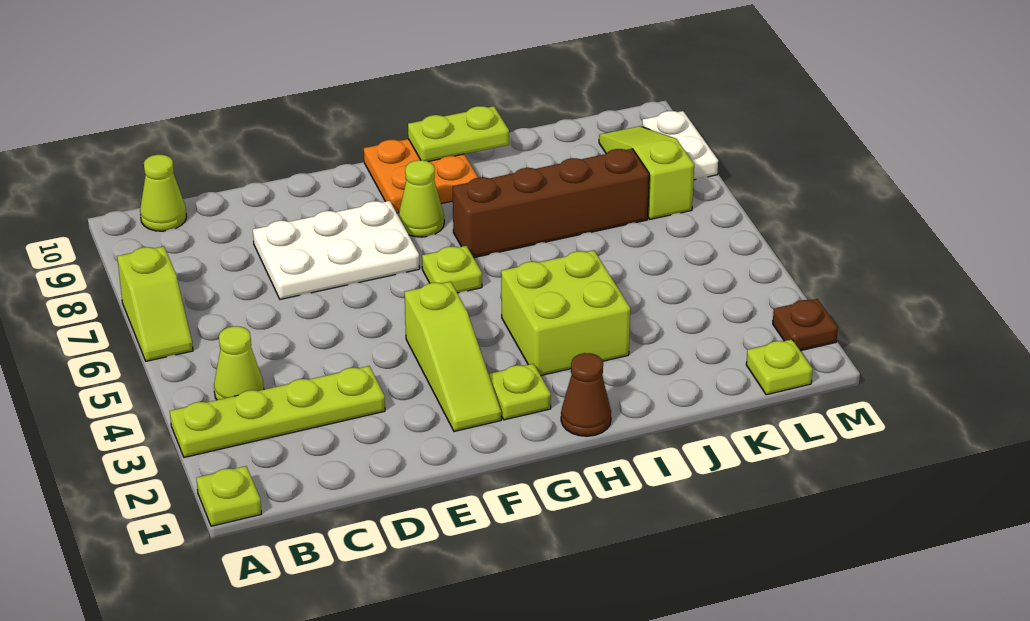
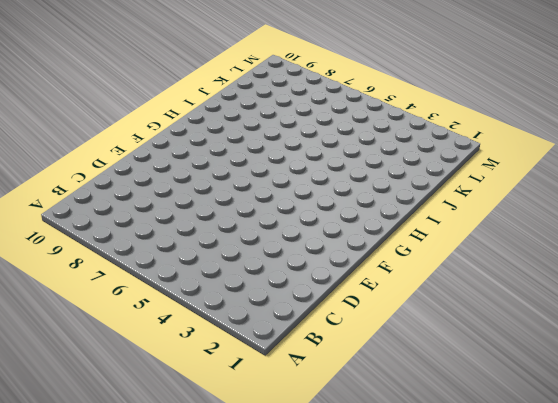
none -> lime plate A1 level 1
none -> lime plate A3:D3 level 1
none -> lime slope A6:A7 level 1 top 7

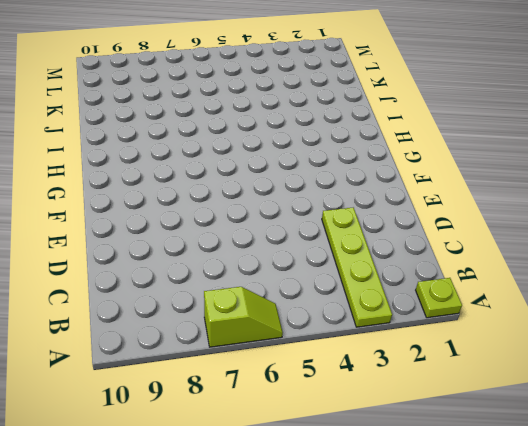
none -> lime cone B4 level 1
none -> lime cone B10 level 1
none -> white plate D7:F8 level 1

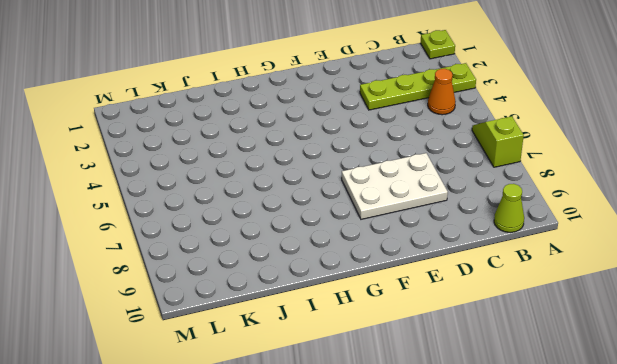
orange cone B4 level 1 -> lime cone B4 level 1
none -> lime slope F2:F4 level 1 top 4
none -> lime plate G2 level 1
none -> lime plate G6 level 1

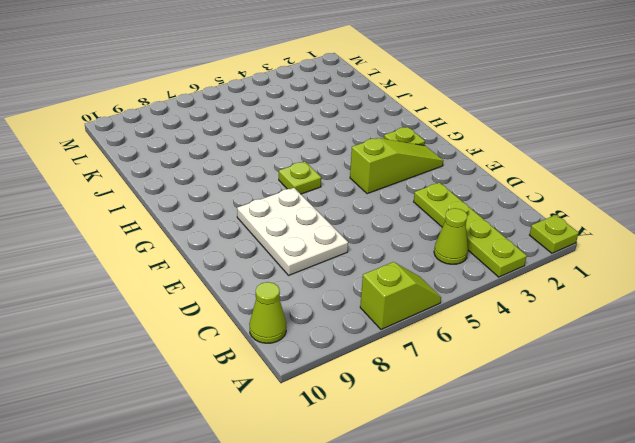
none -> lime cone G8 level 1
none -> orange plate G9:H10 level 1
none -> brown cone H1 level 1

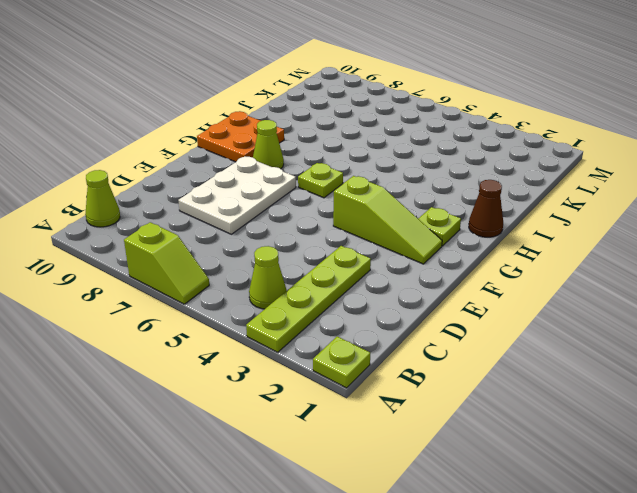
none -> lime brick H3:I4 level 1
none -> brown brick H7:K7 level 1
none -> lime plate L1 level 1

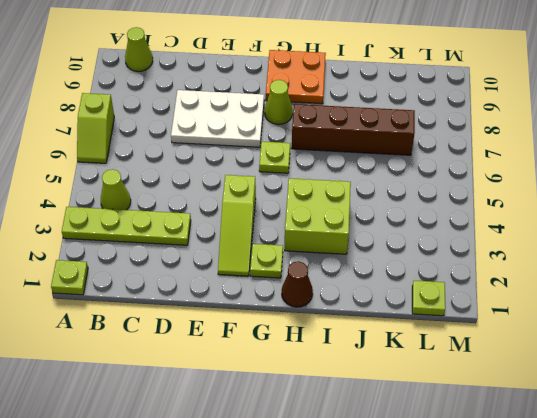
none -> lime slope L7:L9 level 1 top 7
none -> brown plate M2 level 1
none -> white plate M8:M9 level 1

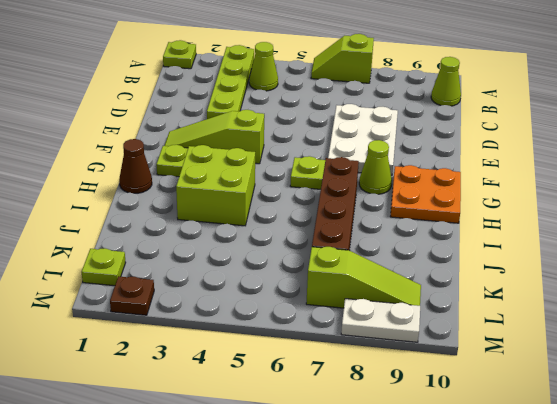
none -> lime plate H10:I10 level 2

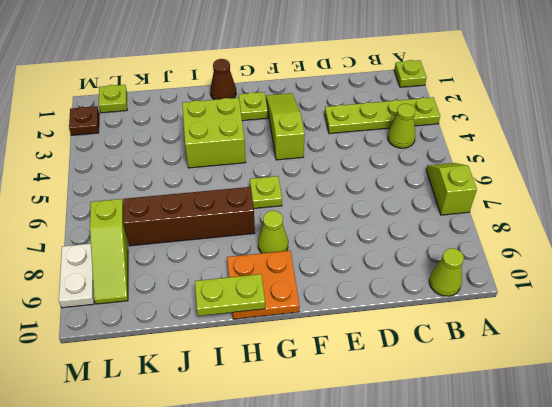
none -> white plate D7:F8 level 1

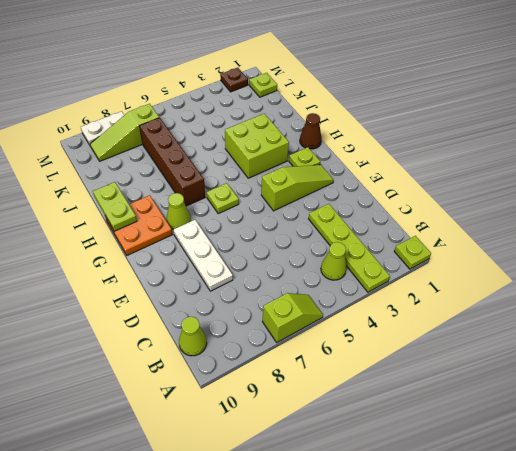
white plate D8:F8 level 1 -> white plate D7:F8 level 1

